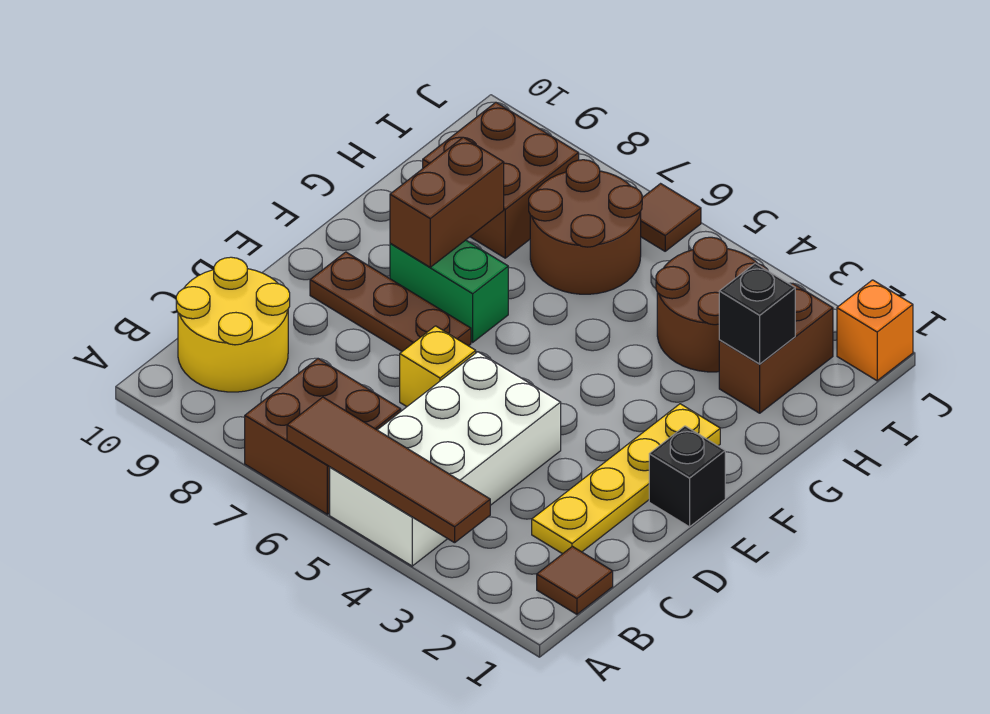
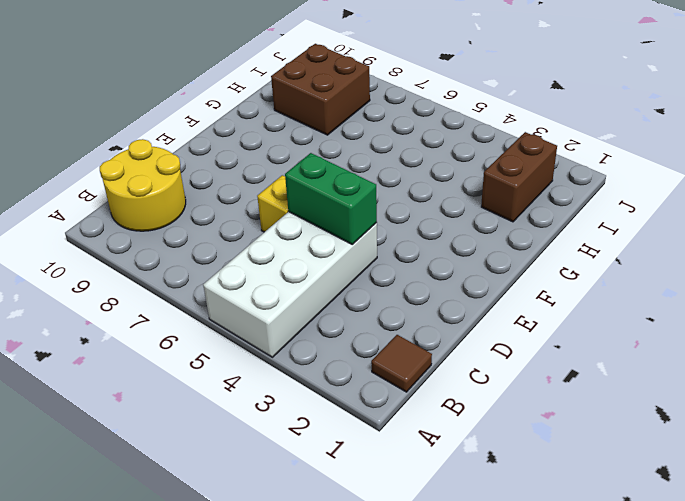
green brick D4:D5 level 2 -> green brick F7:F8 level 1
none -> brown brick A6:B7 level 1
none -> yellow plate C2:F2 level 1
none -> black brick E1 level 1

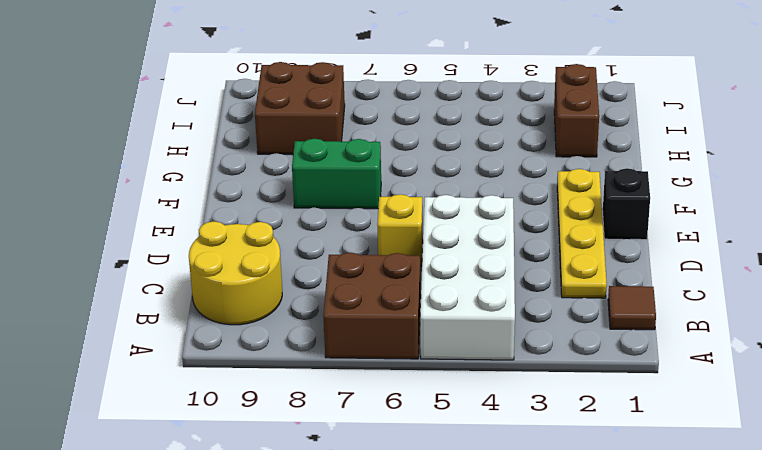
none -> brown plate E7:E9 level 1
none -> brown round brick H3:I4 level 1
none -> brown round brick H6:I7 level 1

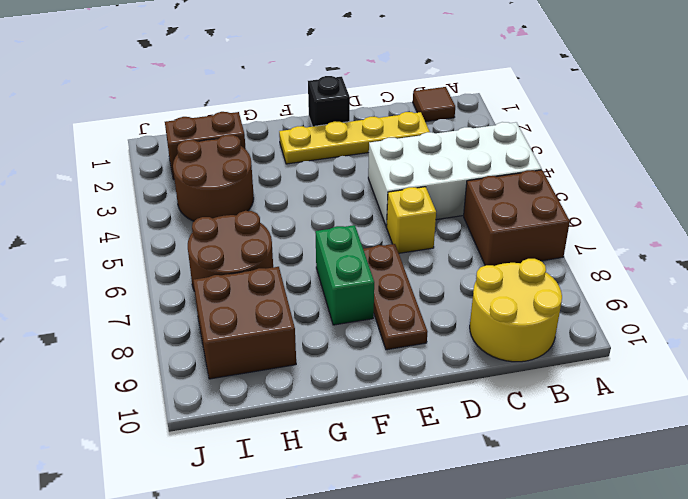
none -> orange brick J1 level 1
none -> brown tile J6 level 1
none -> brown tile A3:A6 level 2

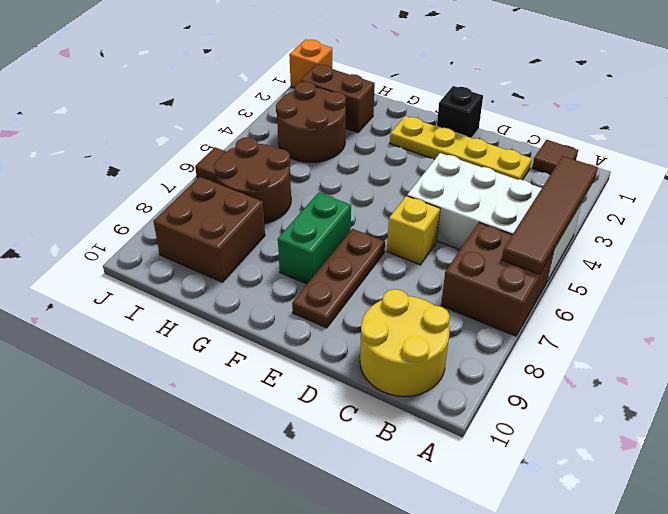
none -> brown brick F8:G8 level 2
none -> black brick H2 level 2

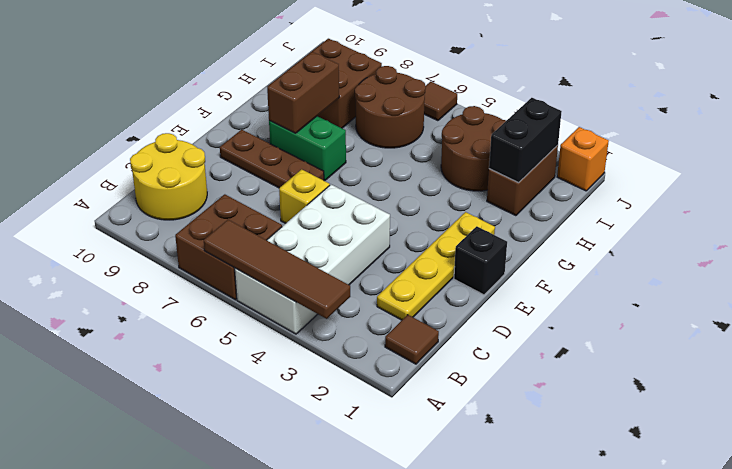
black brick H2:I2 level 2 -> black brick H2 level 2

